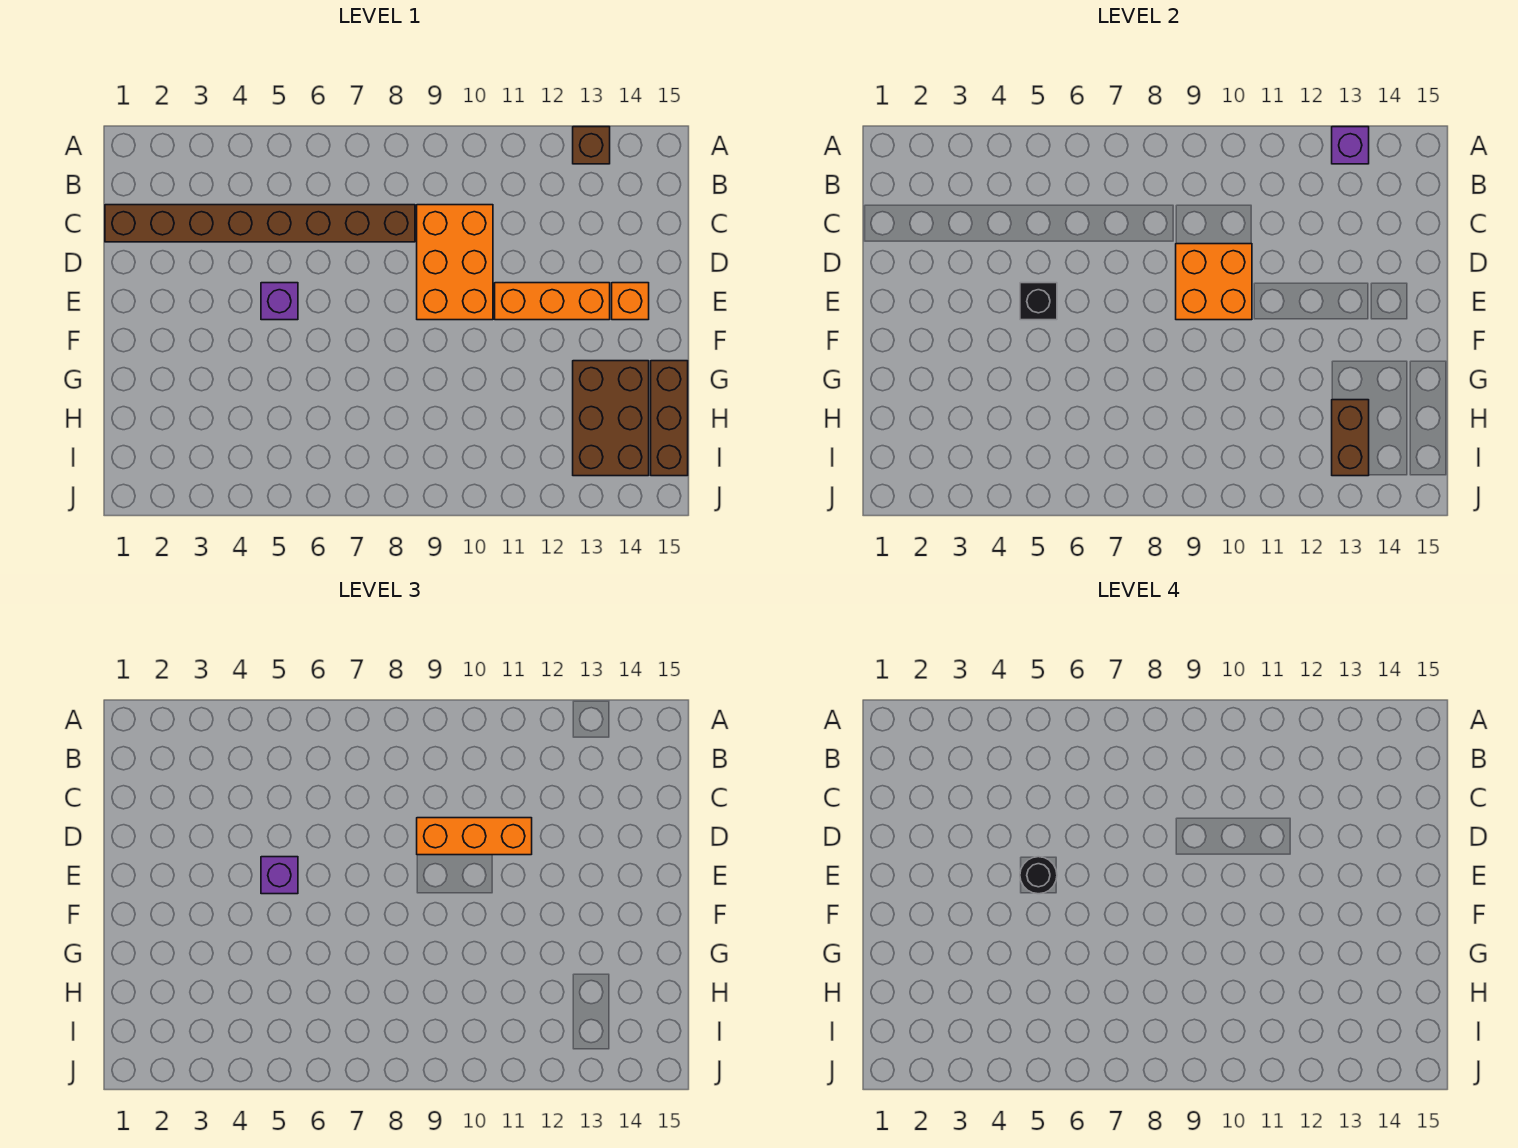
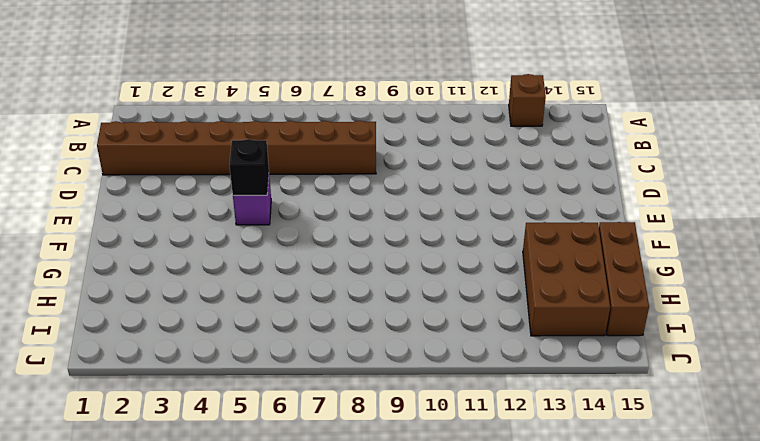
none -> orange brick C9:E10 level 1
none -> orange brick E11:E13 level 1
none -> orange brick E14 level 1

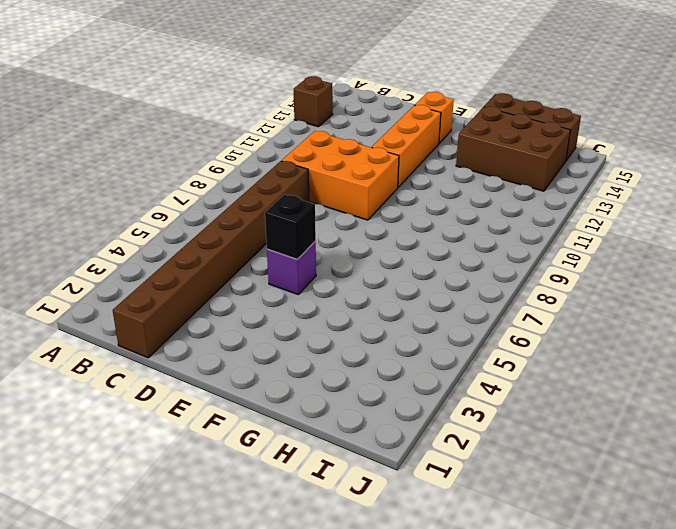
none -> purple brick A13 level 2
none -> orange brick D9:E10 level 2
none -> brown brick H13:I13 level 2

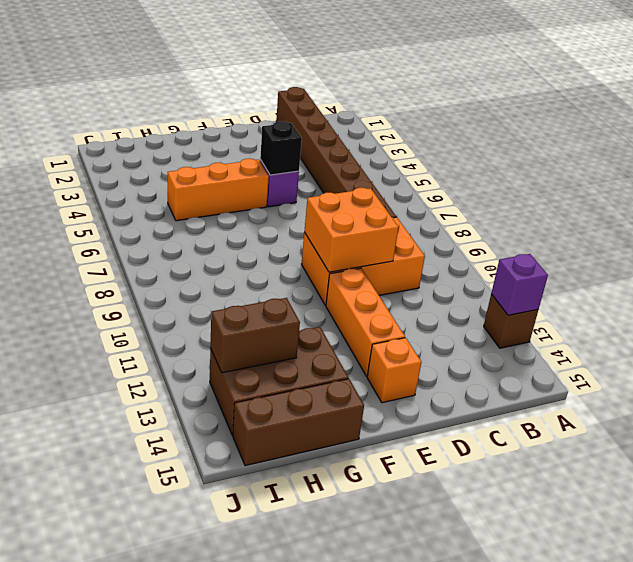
orange brick F5:H5 level 1 -> orange brick D9:D11 level 3
none -> purple brick E5 level 3
none -> black round brick E5 level 4

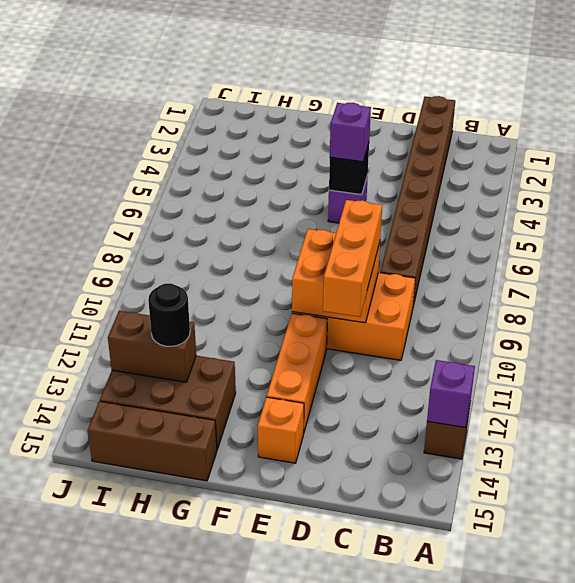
black round brick H13 level 3 -> black round brick E5 level 4

